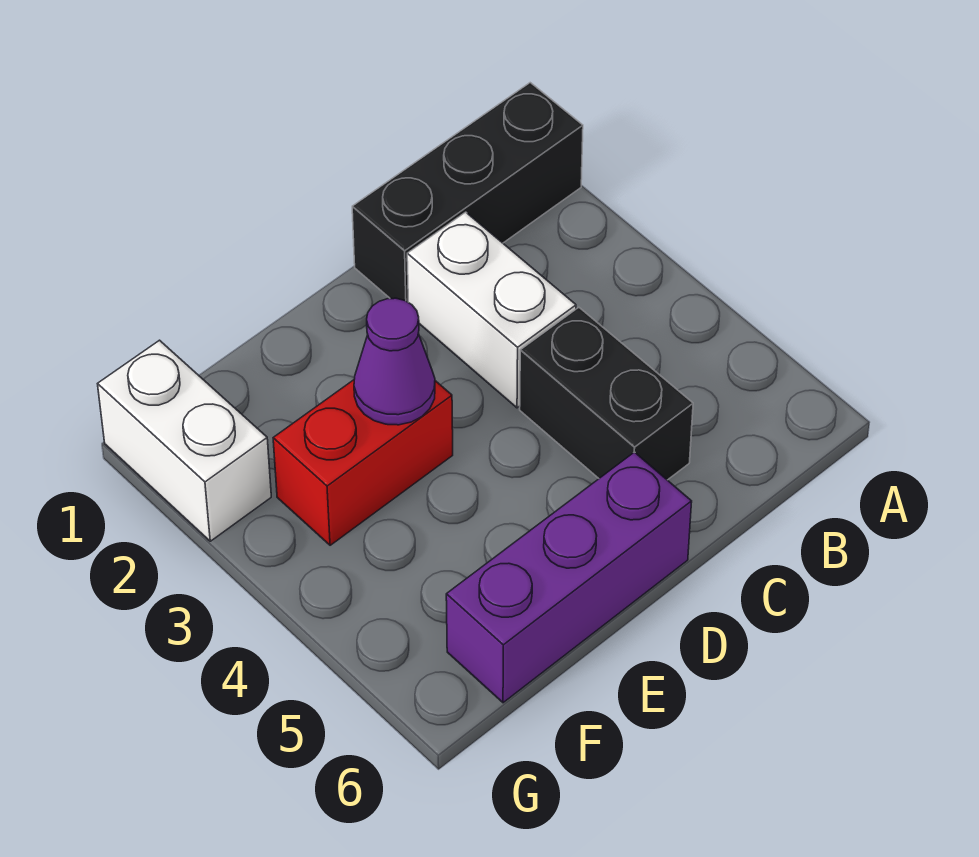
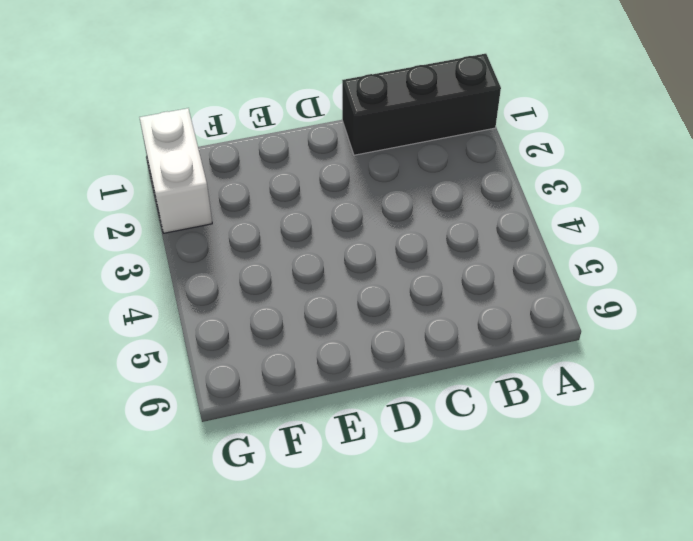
none -> white brick C2:C3 level 1
none -> black brick C4:C5 level 1

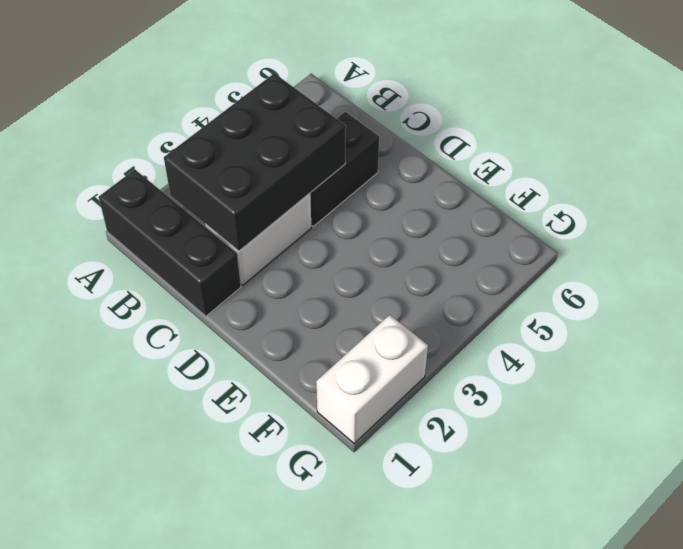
black brick B2:C4 level 2 -> none
none -> purple brick D6:F6 level 1
none -> red brick E3:F3 level 1

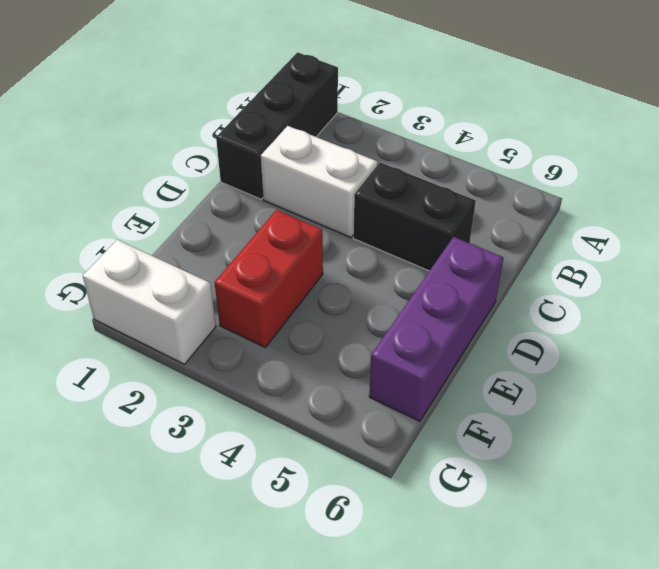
none -> purple cone E3 level 2

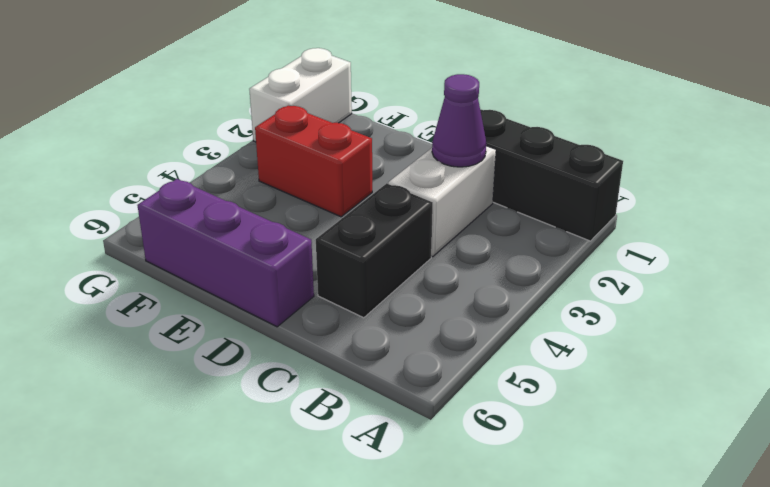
purple cone C2 level 2 -> purple cone E3 level 2

